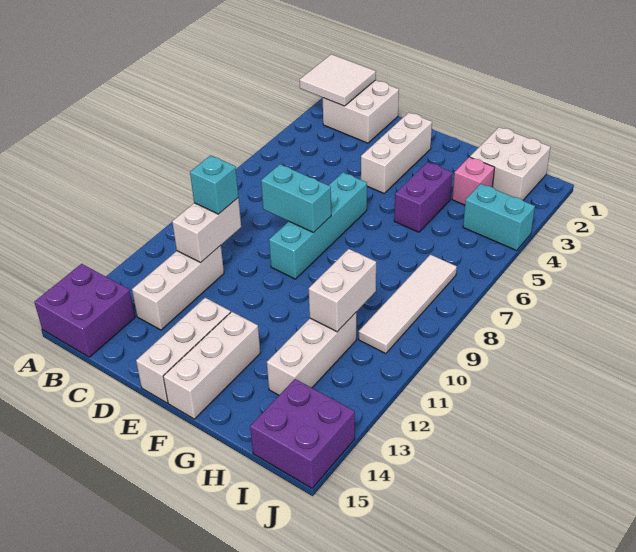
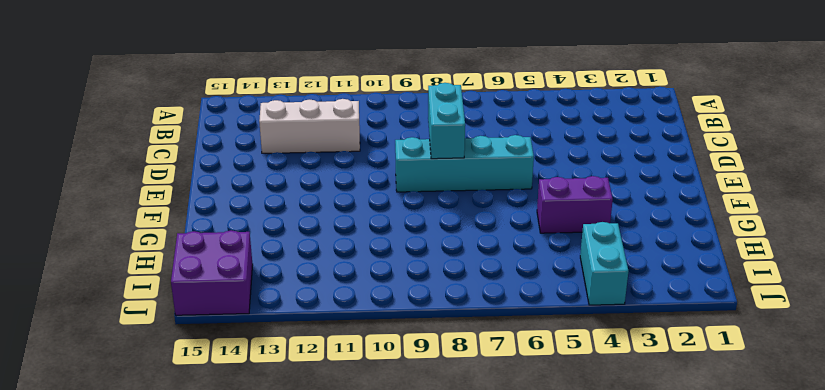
none -> purple brick A14:B15 level 1
none -> white brick B1:C2 level 1
none -> white brick E2:E4 level 1

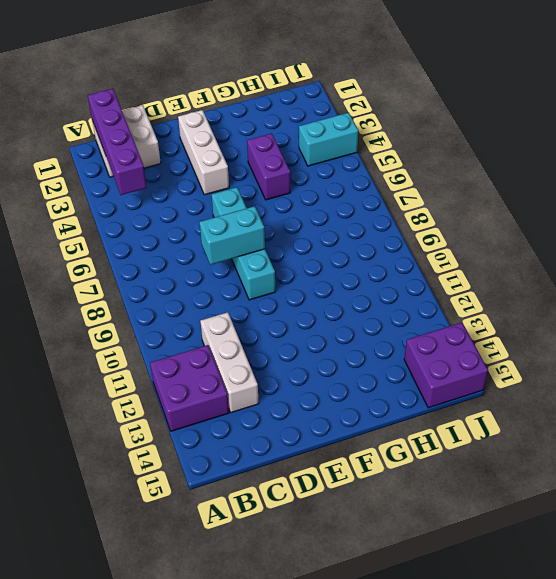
purple brick A12:B13 level 1 -> purple brick A14:B15 level 1
purple brick B1:B4 level 2 -> white tile A1:B2 level 2
none -> white brick E13:E15 level 1
none -> white brick F13:F15 level 1
none -> white brick H1:I2 level 1

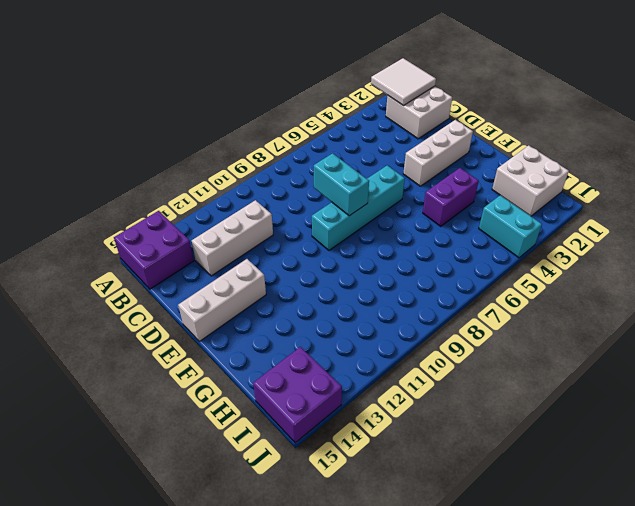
none -> white brick F13:F15 level 1
none -> pink brick H3 level 1
none -> white brick H11:H13 level 1

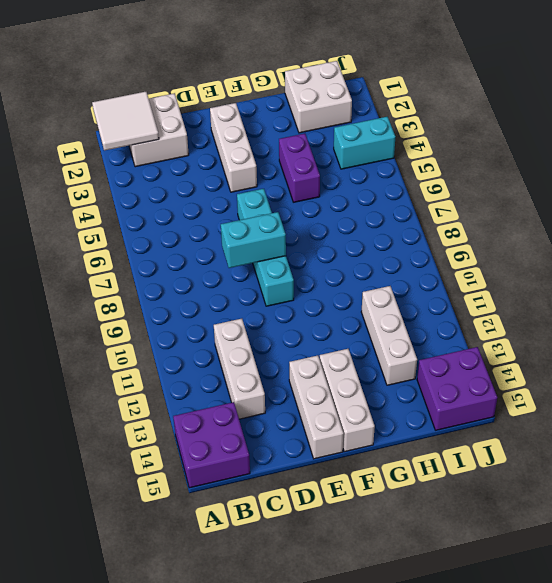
none -> pink brick H3 level 1
none -> white tile I7:I10 level 1
none -> white brick C10:C11 level 2

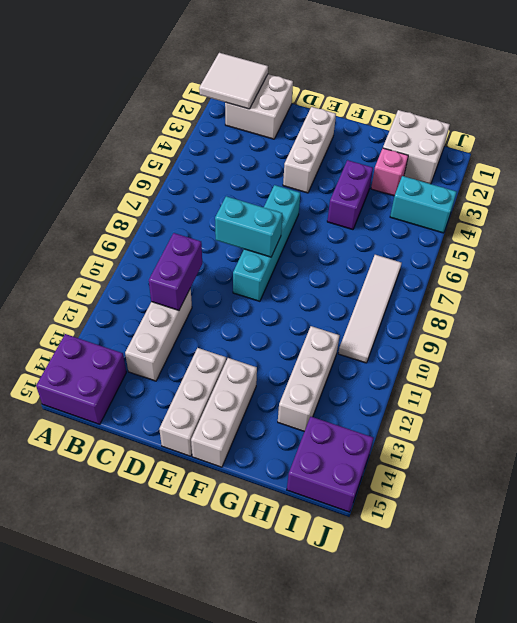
purple brick C10:C11 level 2 -> white brick C10:C11 level 2
none -> white brick H10:H11 level 2
none -> cyan brick C10 level 3

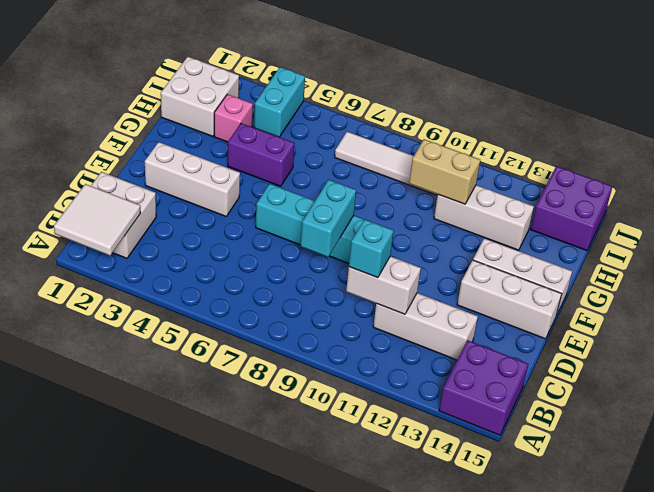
tan brick H10:H11 level 2 -> white brick H10:H11 level 2

